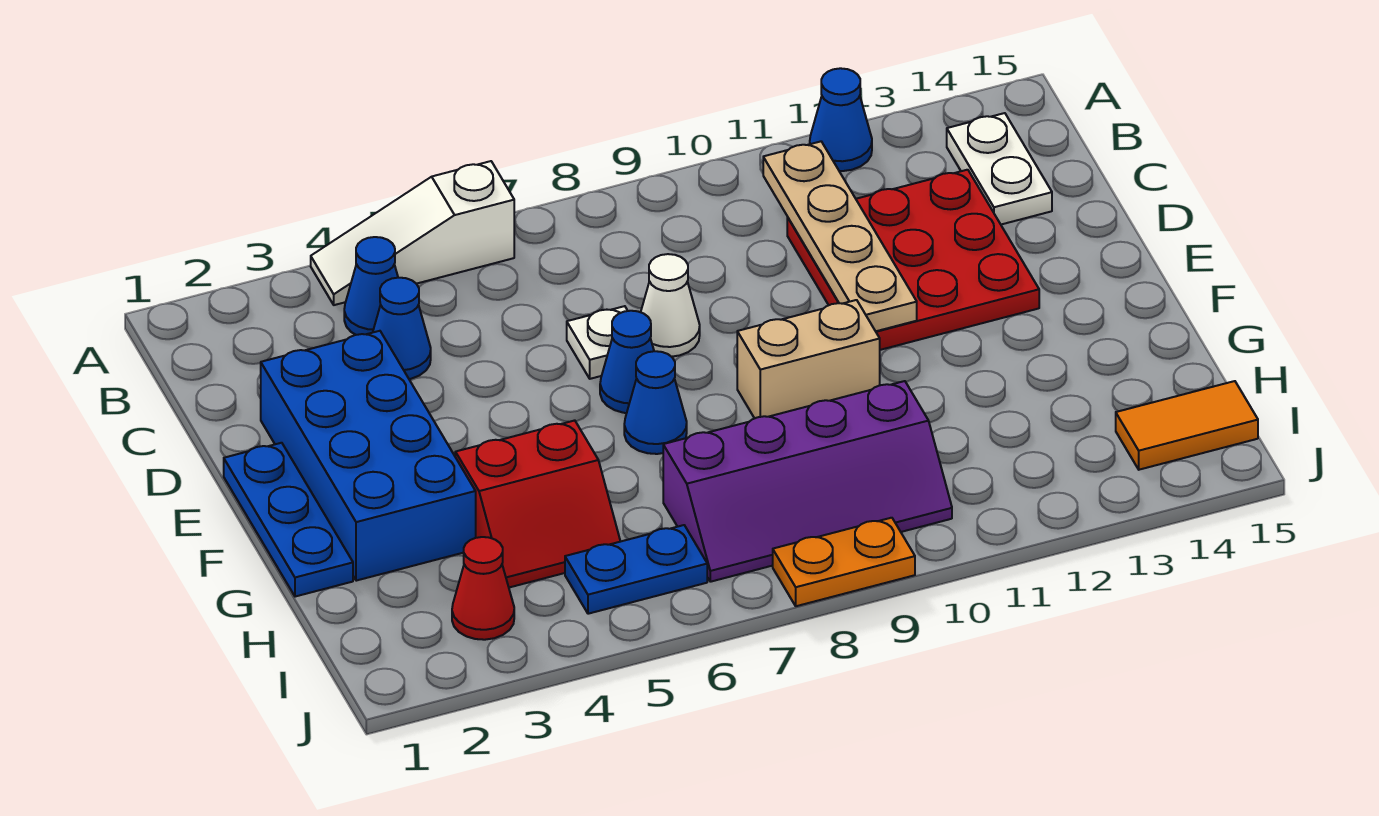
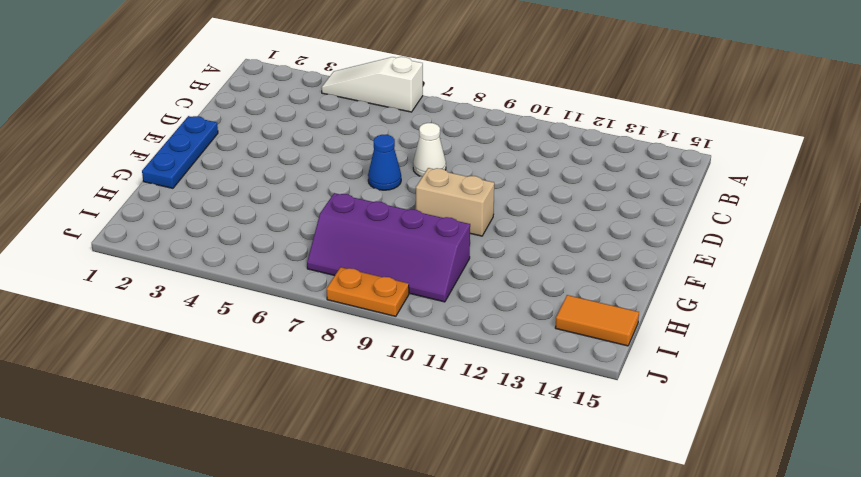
none -> blue cone A12 level 1
none -> blue cone B4 level 1
none -> white plate B14:C14 level 1

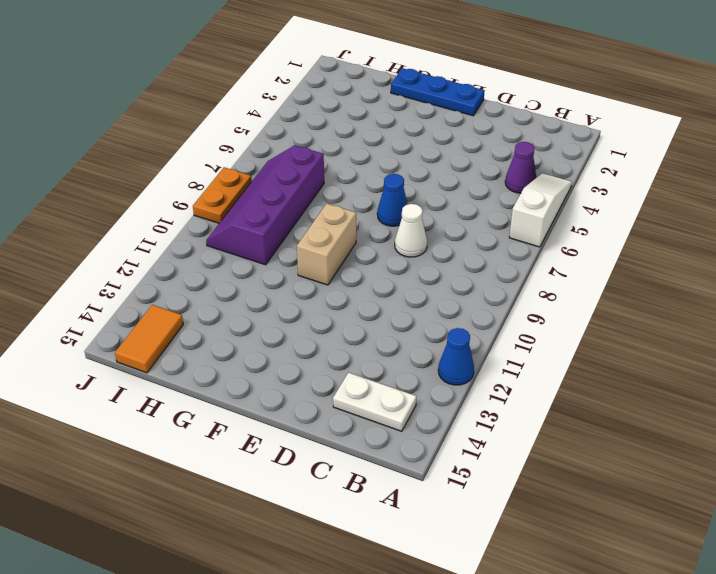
purple cone B4 level 1 -> blue cone B4 level 1
none -> blue cone C4 level 1
none -> red plate C11:E13 level 1
none -> blue brick D2:G3 level 1

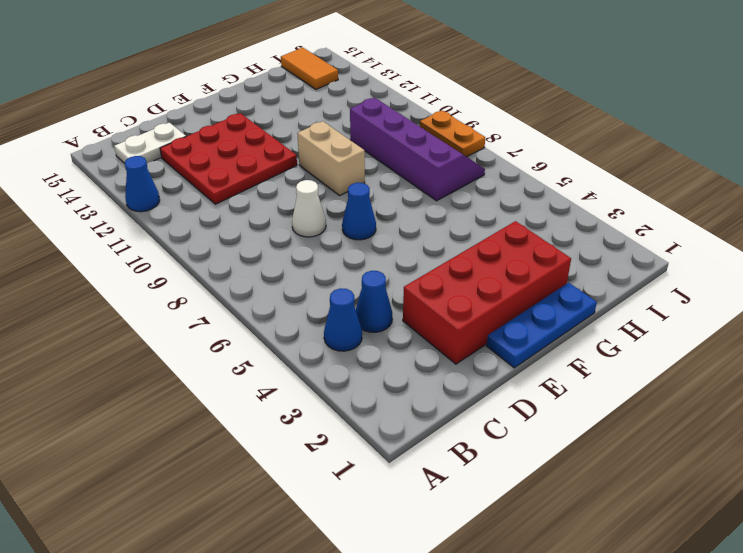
red brick D2:G3 level 1 -> blue brick D2:G3 level 1
none -> white slope A4:A6 level 1 top 6
none -> white plate D7 level 1
none -> blue cone F7 level 1

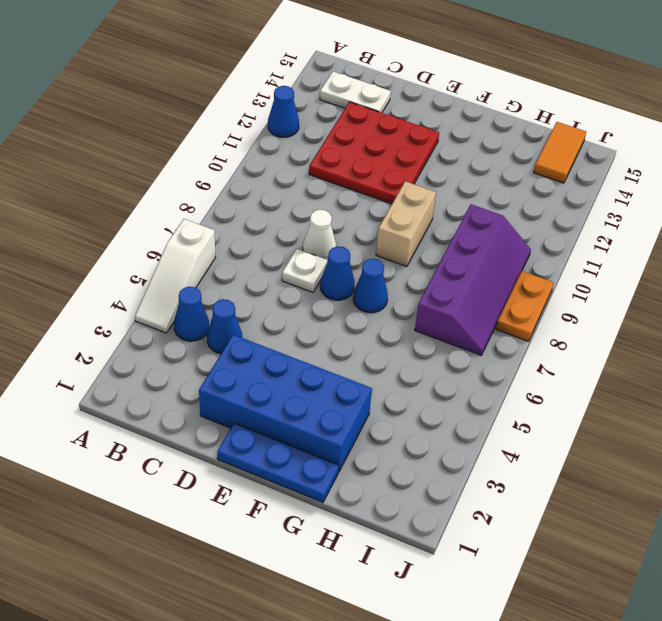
none -> red slope G4:H5 level 1 top G
none -> red cone I3 level 1
none -> blue plate I5:I6 level 1

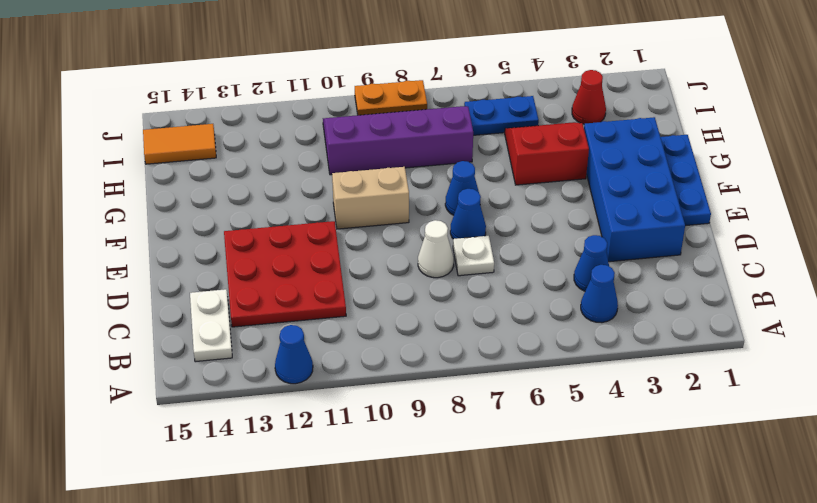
none -> white slope A4:A6 level 1 top 6
none -> tan plate B11:E11 level 2

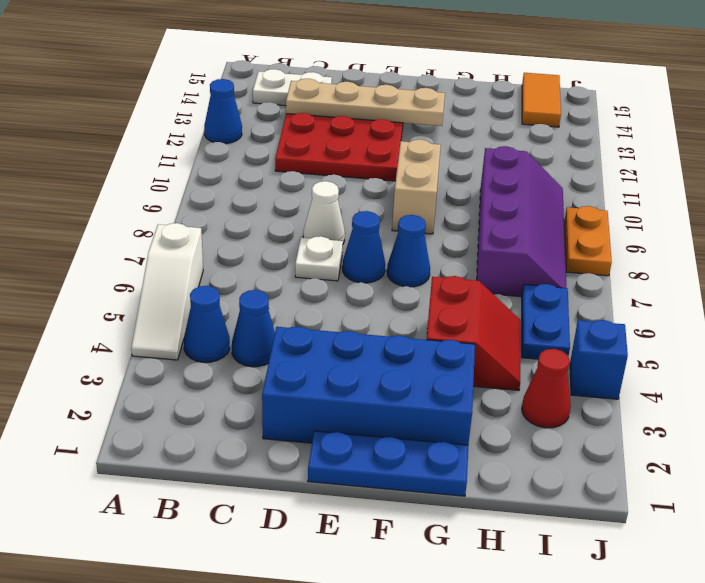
tan plate C13:F13 level 2 -> tan plate B11:E11 level 2
blue brick J4 level 1 -> none

